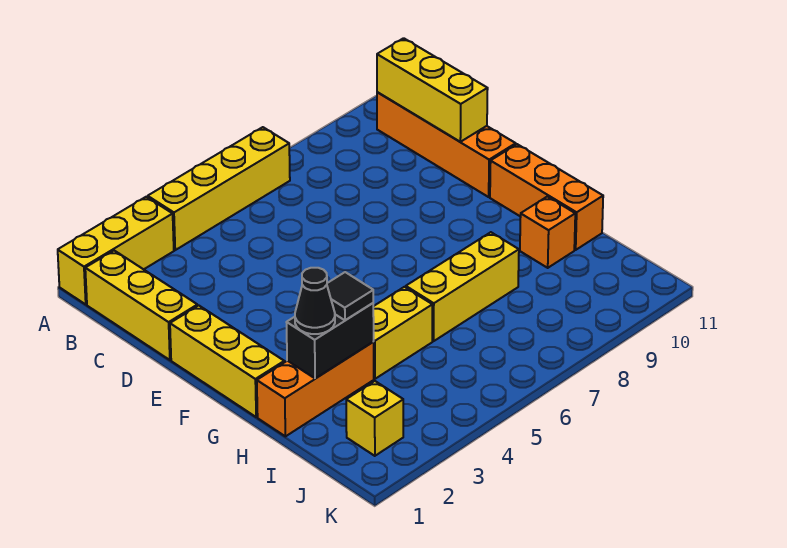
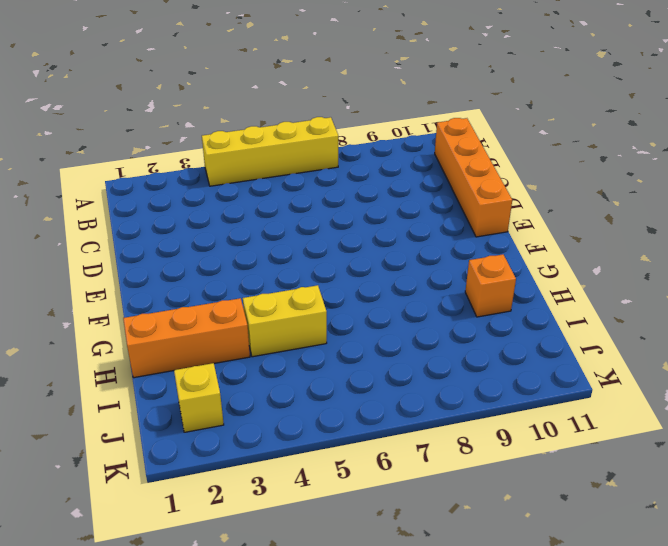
none -> yellow brick A1:A3 level 1
none -> yellow brick B1:D1 level 1
none -> yellow brick E1:G1 level 1

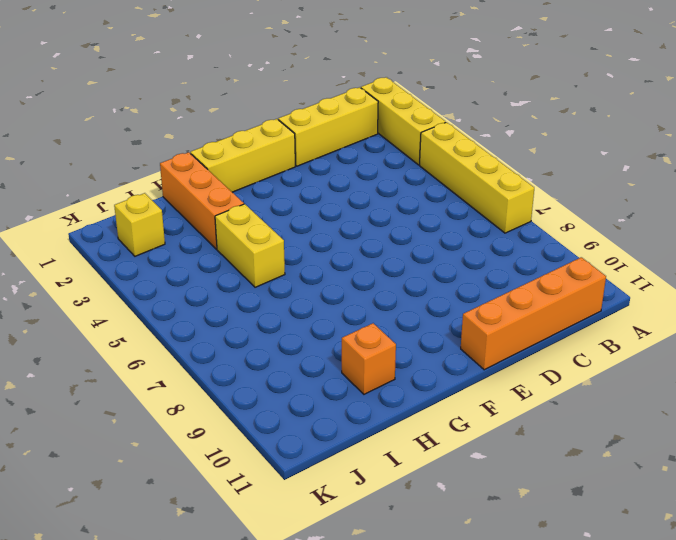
none -> orange brick F11:H11 level 1
none -> yellow brick H6:H8 level 1
none -> yellow brick B11:D11 level 2

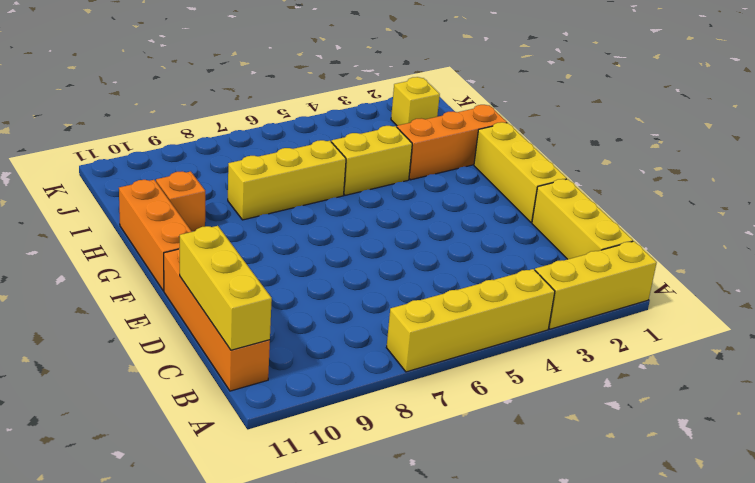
none -> black brick H2:H3 level 2
none -> black cone H2 level 3
none -> black tile H3 level 3

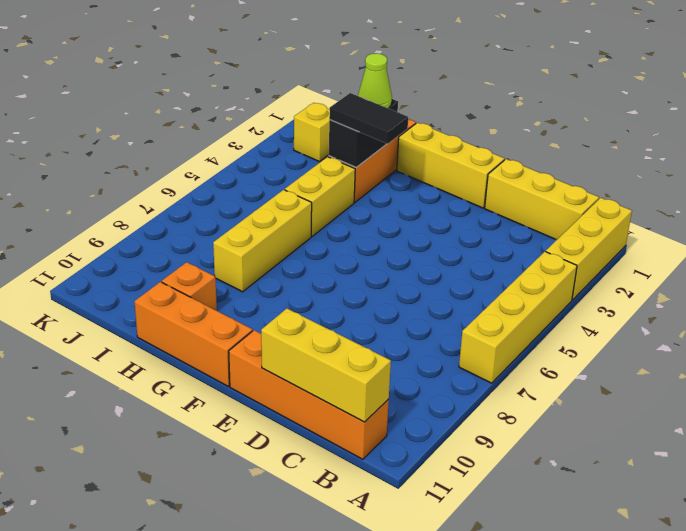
black tile G3:H3 level 3 -> black tile H3 level 3
lime cone H2 level 3 -> black cone H2 level 3

